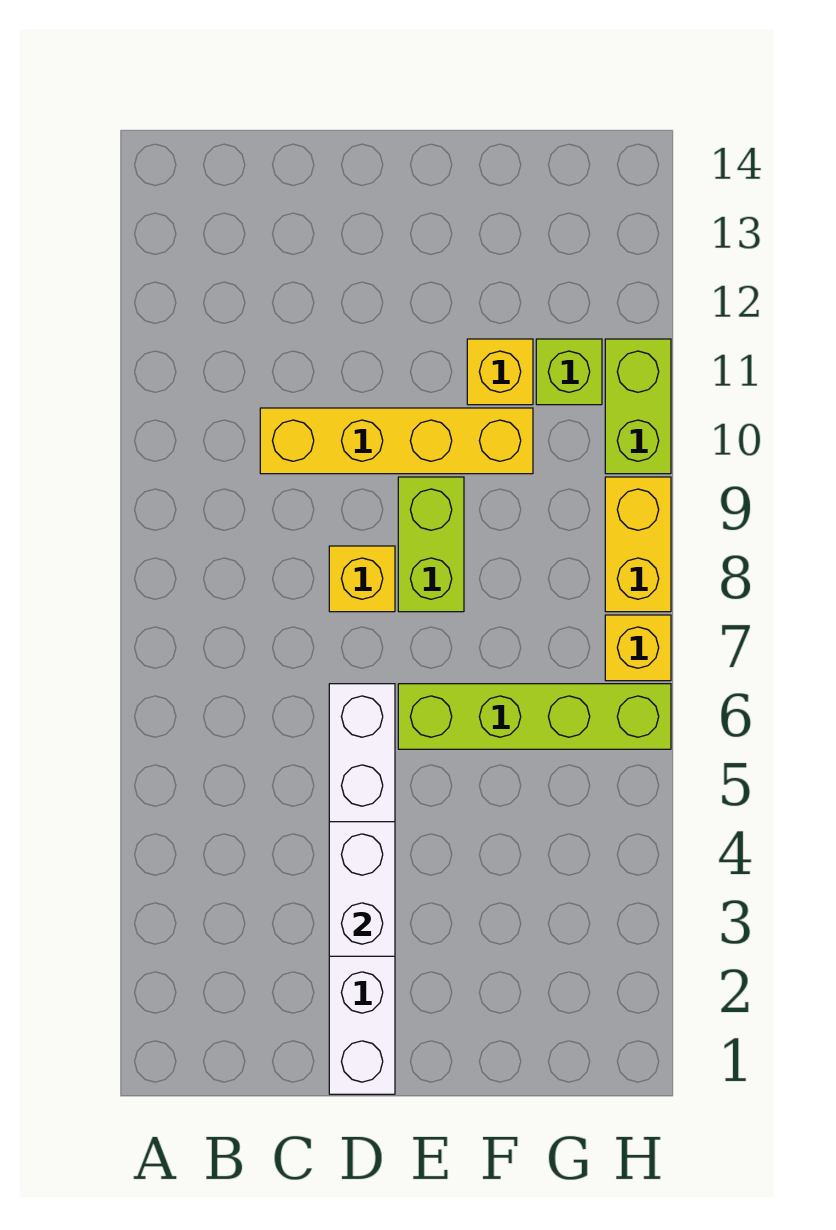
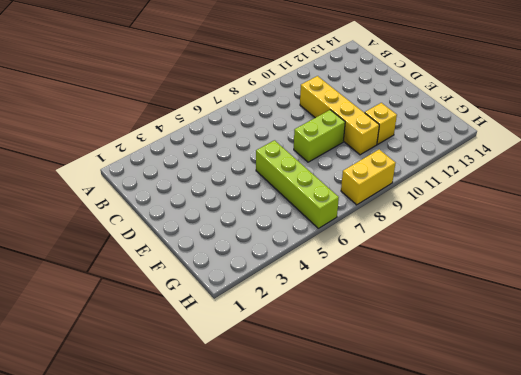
none -> white brick D1:D6 level 1
none -> yellow brick D8 level 1

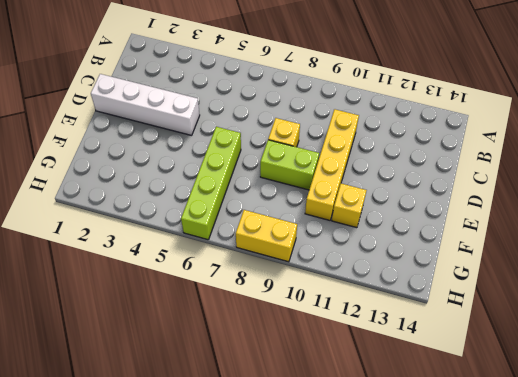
white brick D1:D4 level 1 -> white brick D1:D6 level 1
none -> lime brick G11 level 1
none -> yellow brick H7 level 1

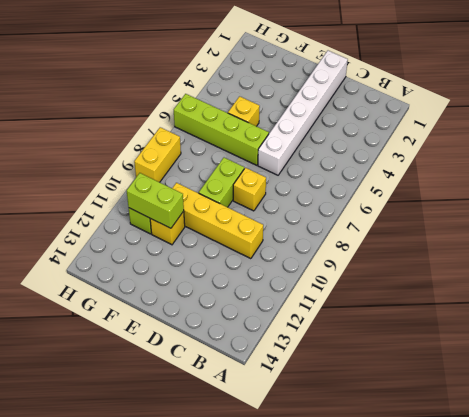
yellow brick F5 level 1 -> yellow brick H7 level 1
lime brick F11:G11 level 2 -> lime brick H10:H11 level 1
none -> white brick D3:D4 level 2

